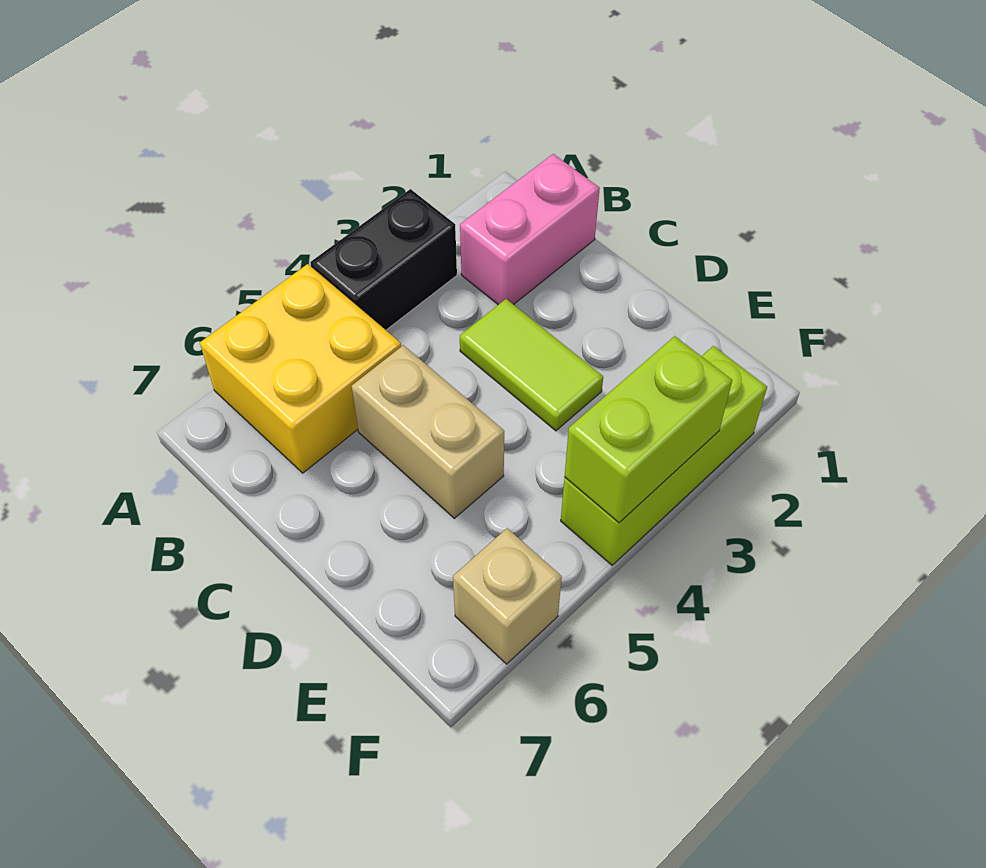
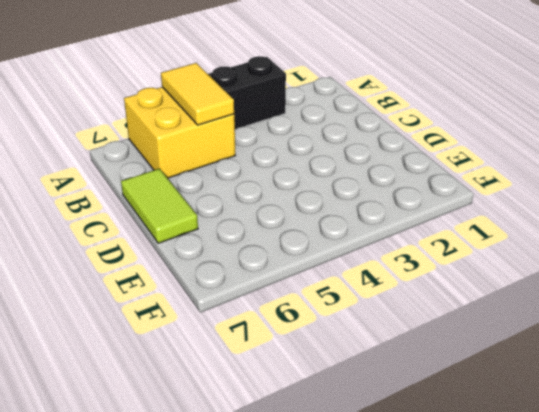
yellow tile A5:B5 level 2 -> none
lime tile C7:D7 level 1 -> lime tile C3:D3 level 1
none -> pink brick B1:B2 level 1
none -> tan brick C5:D5 level 1

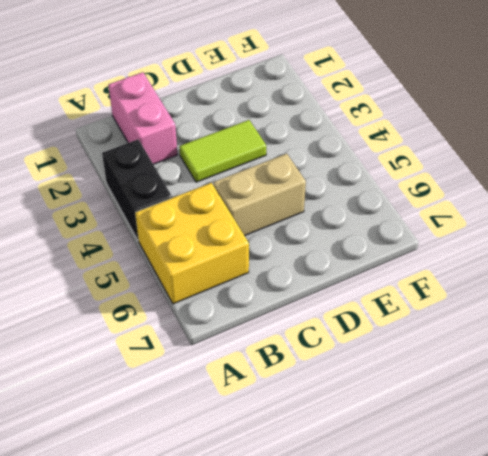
none -> lime brick F2:F4 level 1
none -> tan brick F6 level 1

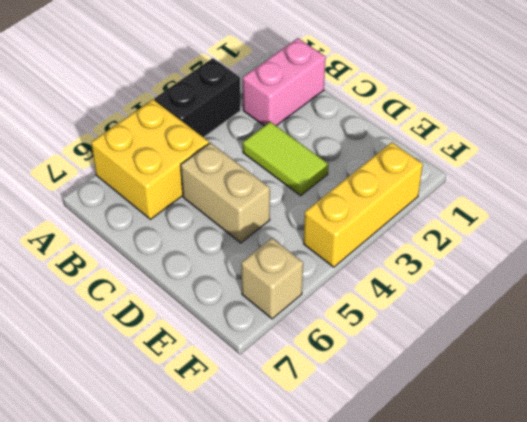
yellow brick F2:F4 level 1 -> lime brick F2:F4 level 1
none -> lime brick F3:F4 level 2

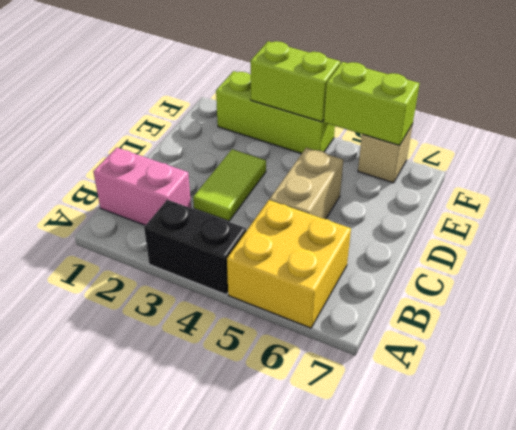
lime brick F5:F6 level 2 -> none

